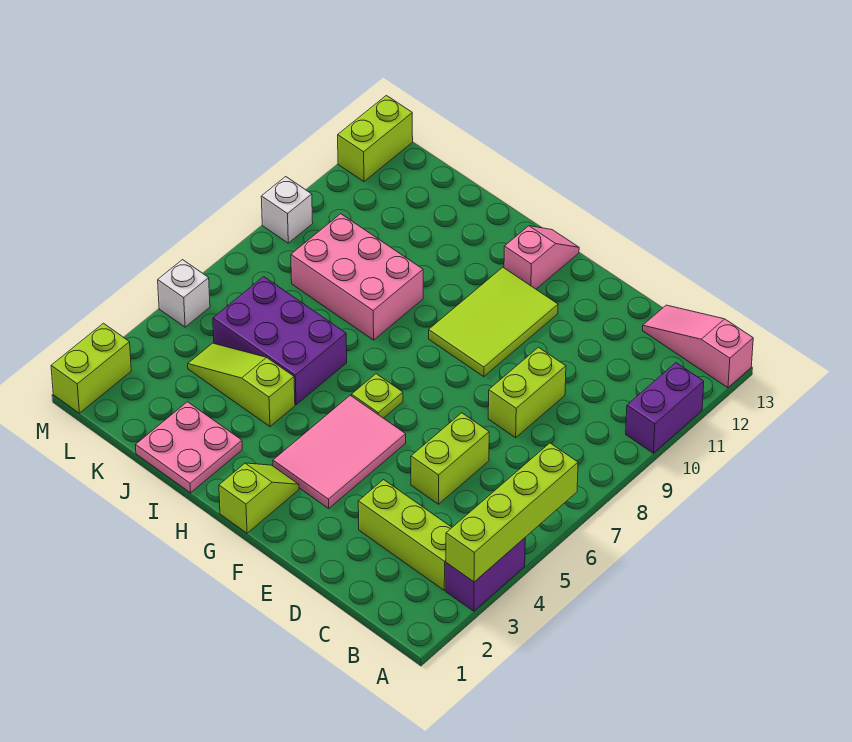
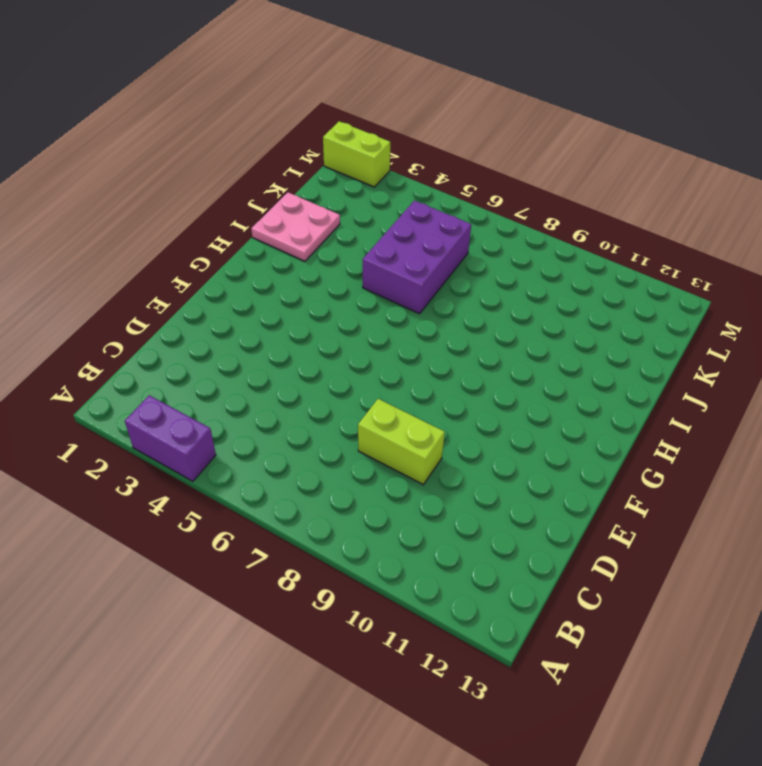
none -> purple brick A10:A11 level 1
none -> pink slope A13:C13 level 1 top A
none -> lime brick B3:D3 level 1

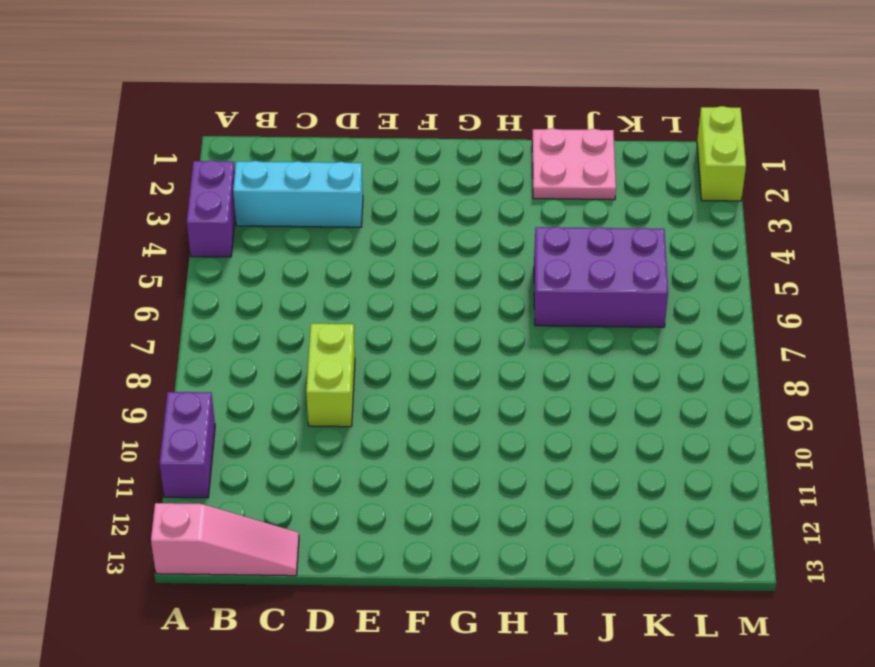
cyan brick B3:D3 level 1 -> lime brick B3:D3 level 1
none -> lime brick D5:D6 level 1
none -> pink tile F3:G5 level 1
none -> lime tile F9:G11 level 1

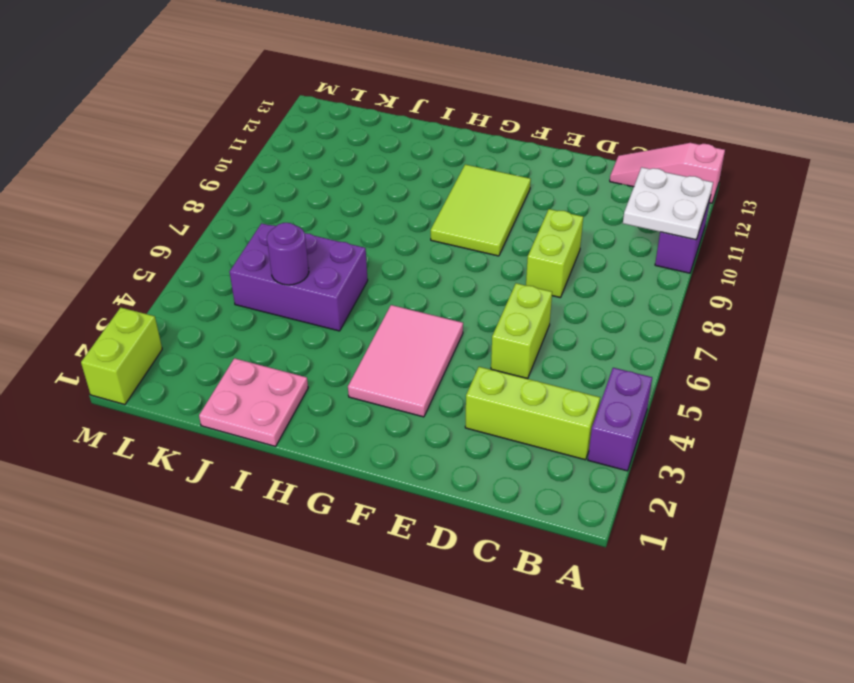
white plate A10:B11 level 2 -> none
purple round brick J5 level 2 -> none
none -> lime slope G1:G2 level 1 top 1
none -> lime plate G6 level 1
none -> pink slope G12:G13 level 1 top 12

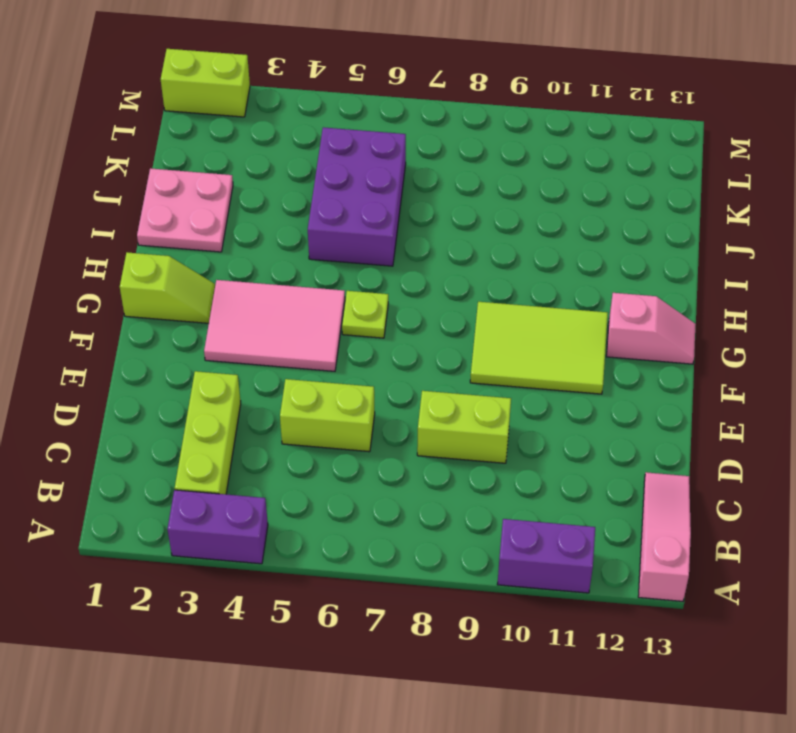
none -> lime slope I4:K4 level 1 top I
none -> pink brick I8:K9 level 1
none -> white brick M5 level 1

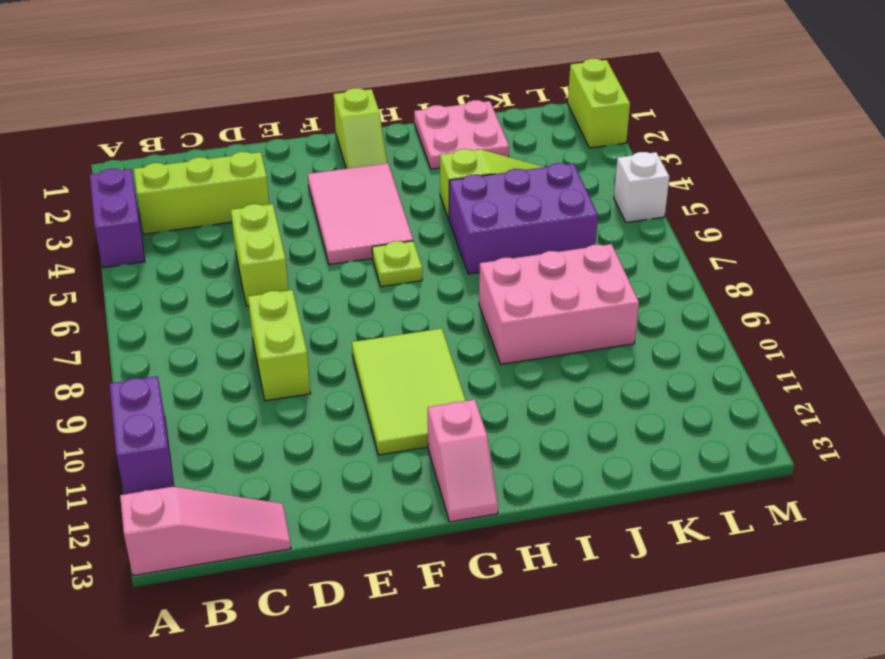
none -> white brick M9 level 1
none -> lime brick M12:M13 level 1
none -> lime brick A3:A6 level 2

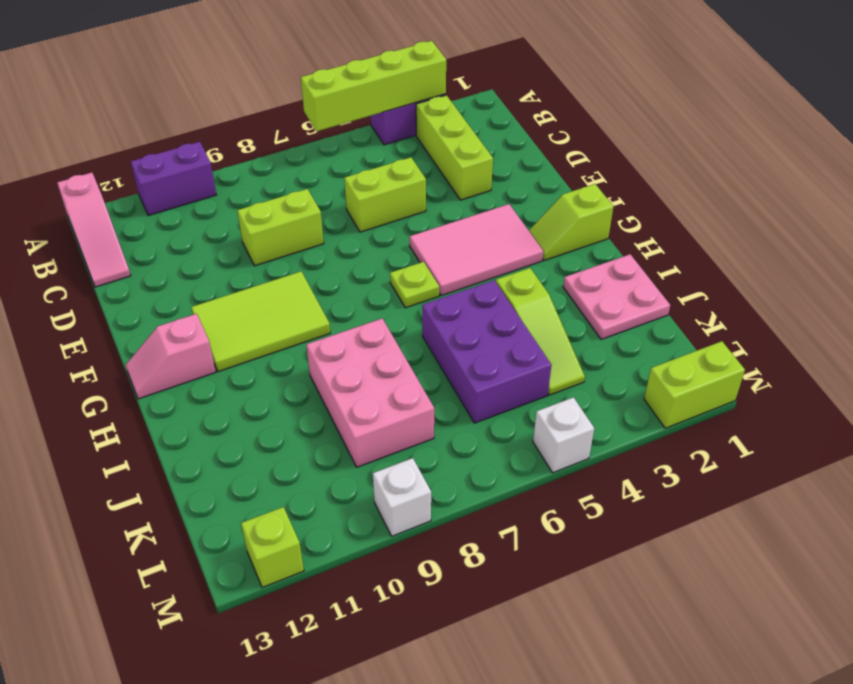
lime brick M12 level 1 -> lime brick M12:M13 level 1

